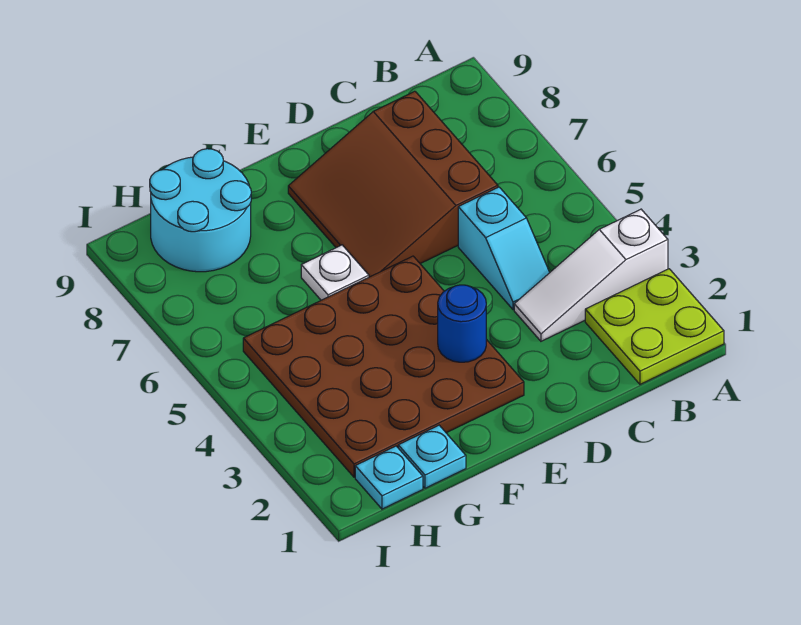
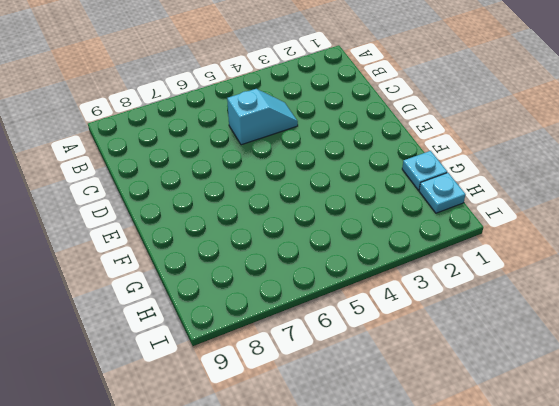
none -> lime plate A1:B2 level 1
none -> white slope A3:C3 level 1 top A

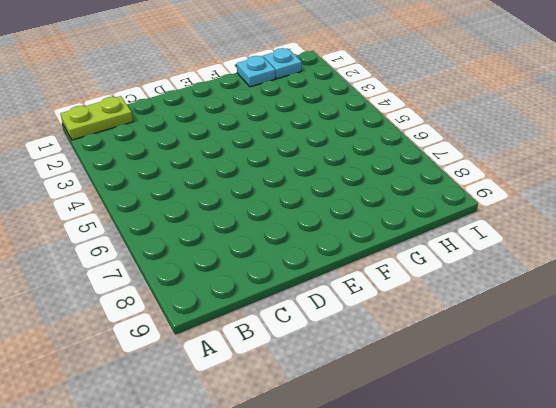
lime plate A1:B1 level 1 -> lime plate A1:B2 level 1
none -> white slope A3:C3 level 1 top A
none -> cyan slope C4:C5 level 1 top 5

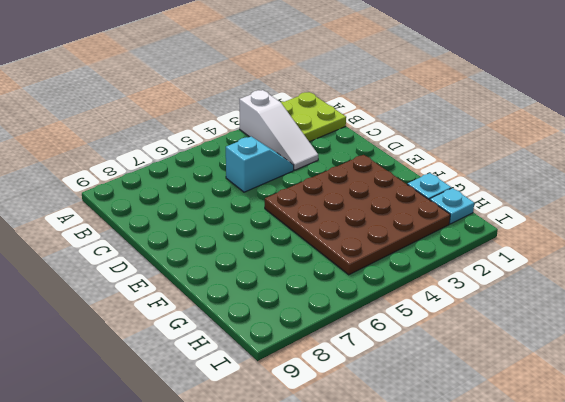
none -> brown slope C6:E8 level 1 top C
none -> white plate F6 level 1

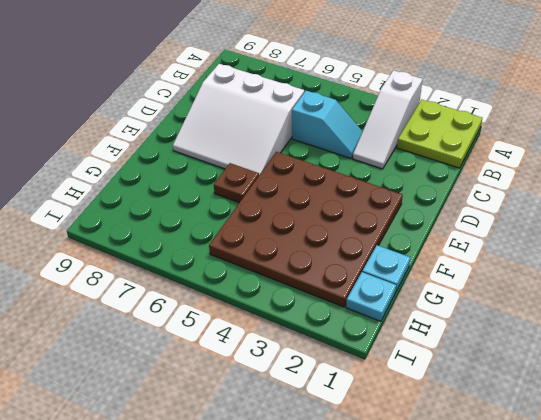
white slope C6:E8 level 1 top C -> brown slope C6:E8 level 1 top C
brown plate F6 level 1 -> white plate F6 level 1
none -> cyan round brick G8:H9 level 1
none -> blue round brick E3 level 2

